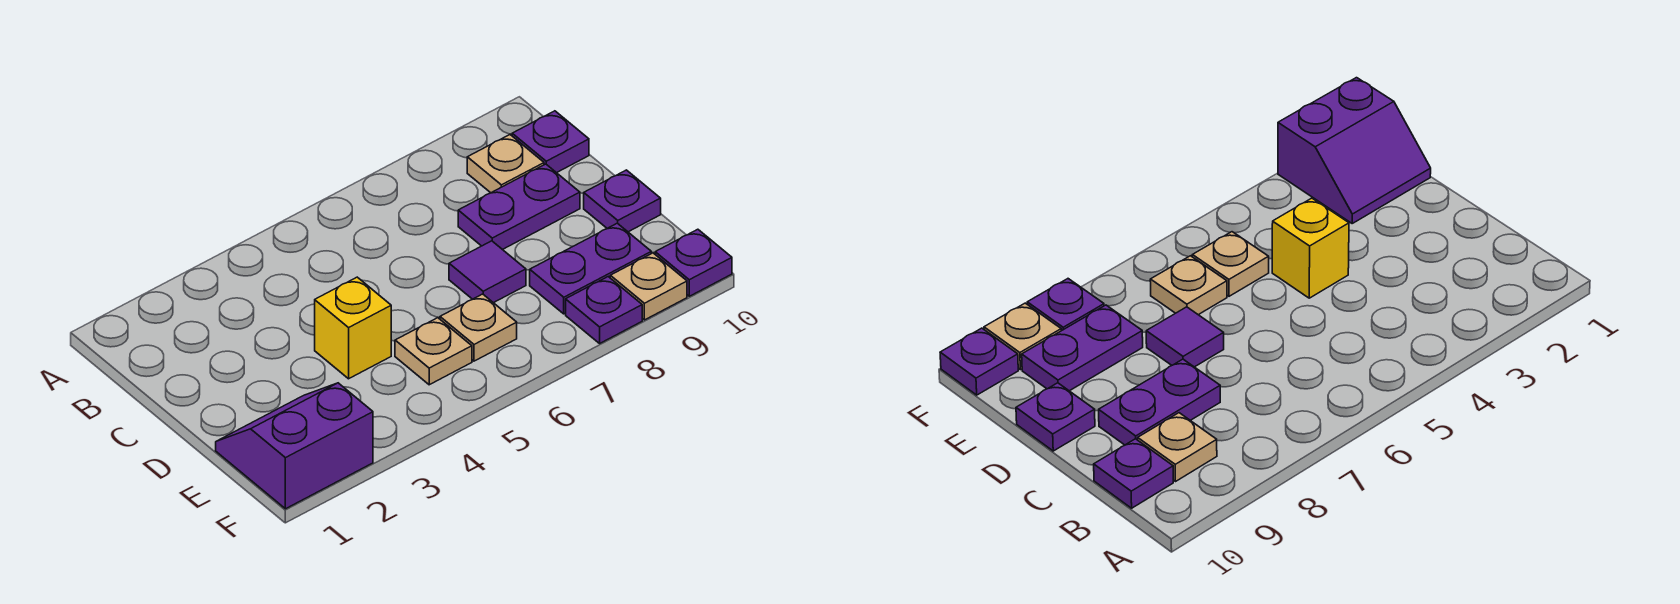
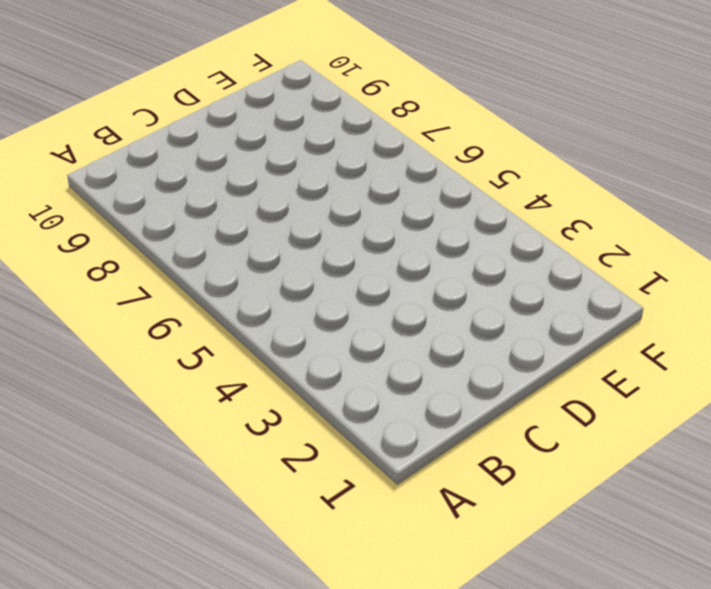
none -> tan plate B9 level 1
none -> purple plate B10 level 1
none -> purple plate C8:C9 level 1

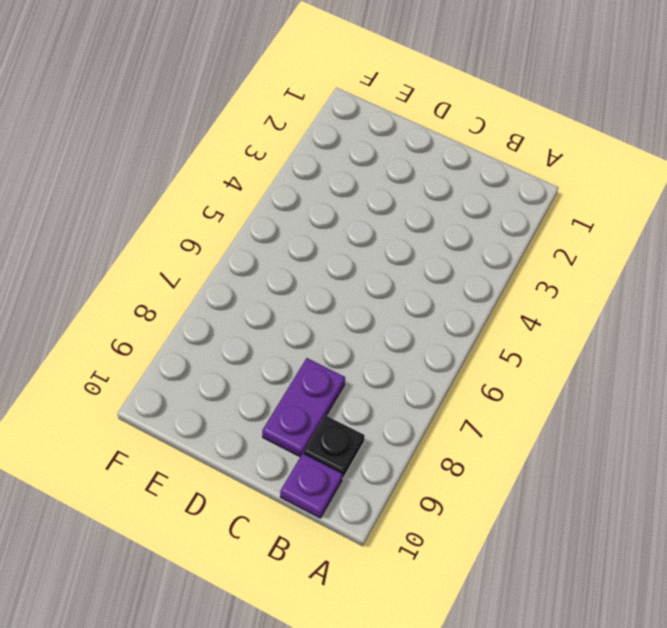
black plate B9 level 1 -> tan plate B9 level 1
none -> yellow brick D4 level 1
none -> purple tile D7 level 1
none -> purple plate D10 level 1

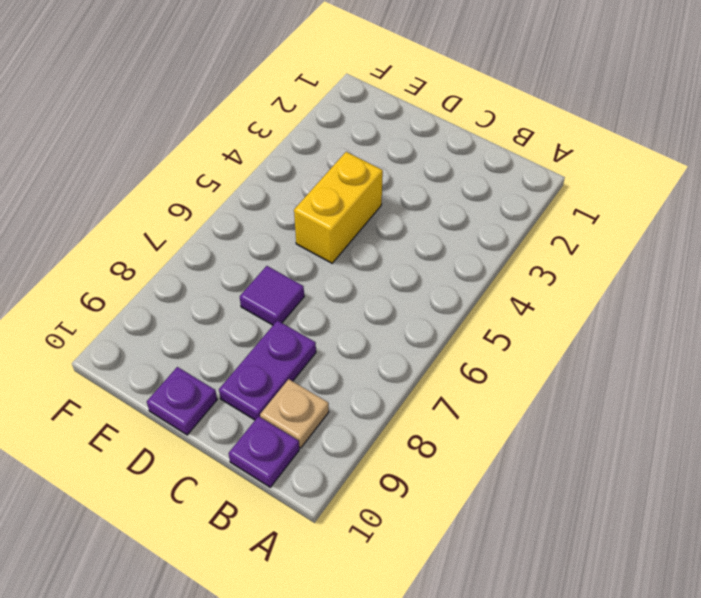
yellow brick D4:D5 level 1 -> yellow brick D4 level 1
none -> purple slope E1:F2 level 1 top F
none -> tan plate E5 level 1
none -> tan plate E6 level 1

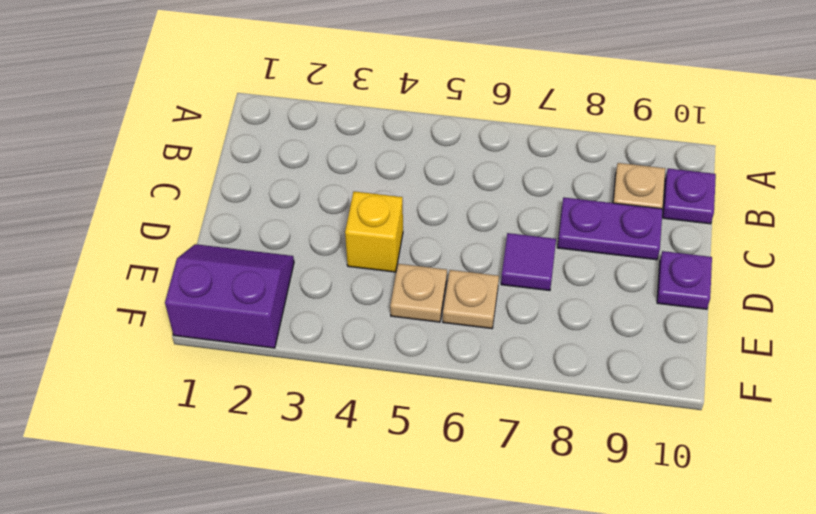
none -> purple plate E8:E9 level 1
none -> purple plate F8 level 1
none -> tan plate F9 level 1

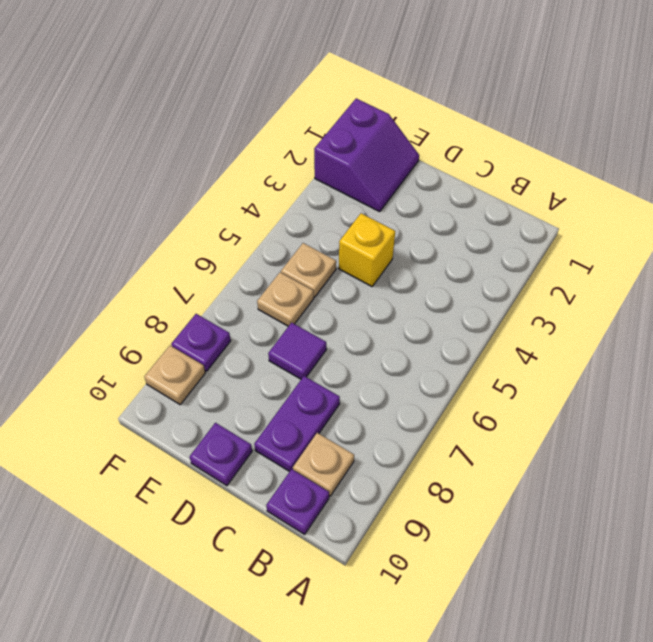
none -> purple plate E8:E9 level 1
none -> purple plate F10 level 1

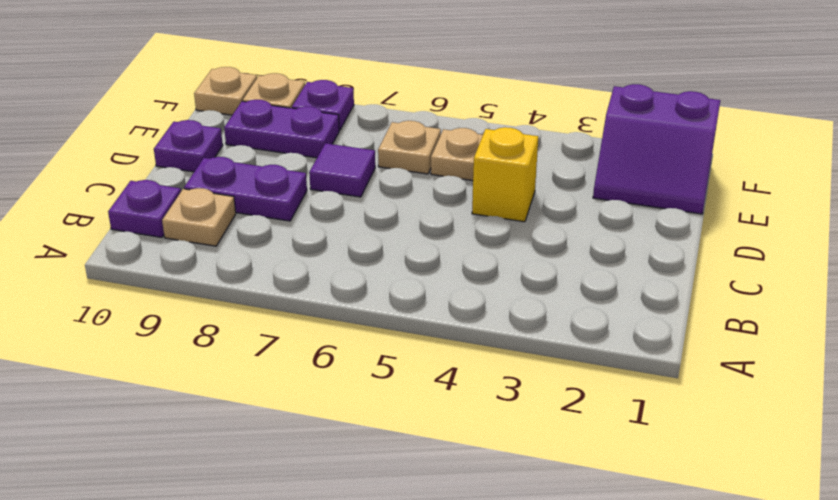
tan plate F10 level 1 -> purple plate F10 level 1

